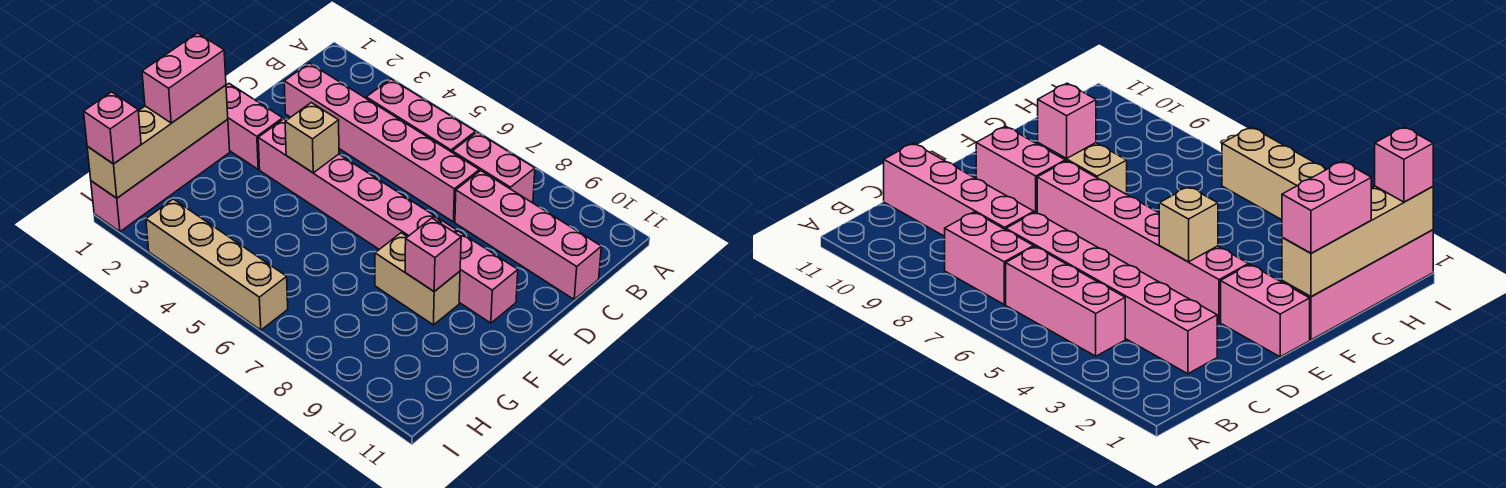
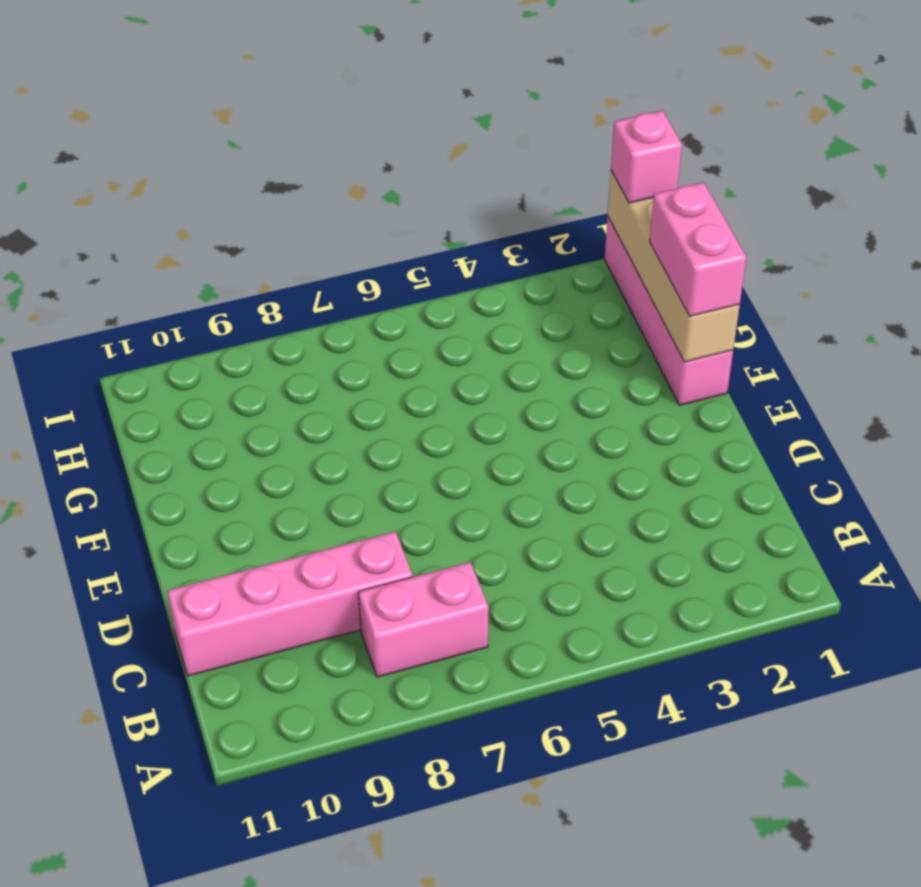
none -> pink brick B4:B6 level 1
none -> pink brick C2:C7 level 1
none -> pink brick E1:E2 level 1

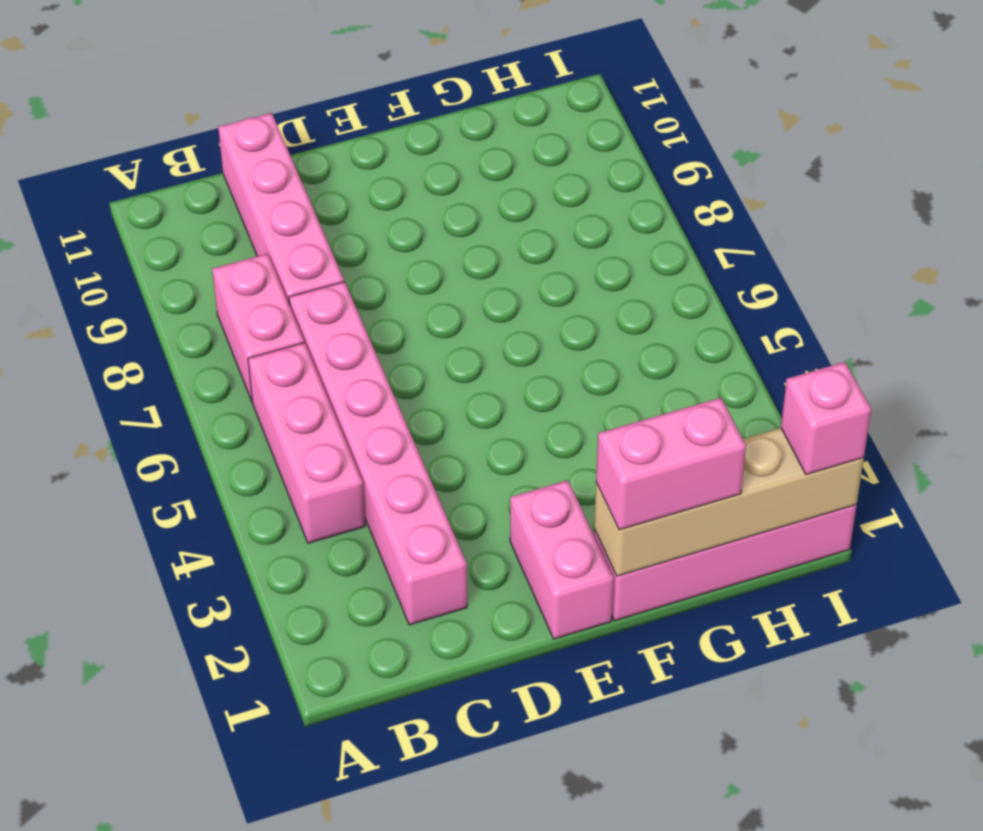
none -> pink brick E3:E8 level 1
none -> pink brick E9:E10 level 1
none -> tan brick F8:F9 level 1

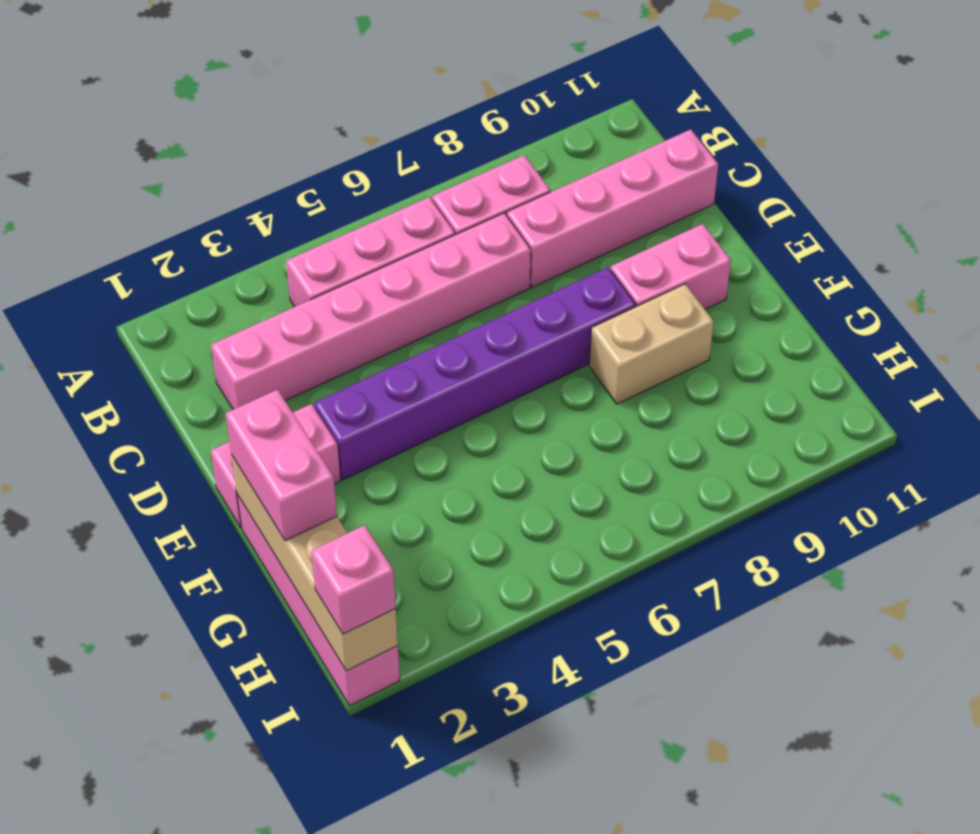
purple brick E3:E8 level 1 -> pink brick E3:E8 level 1
none -> tan brick I3:I6 level 1
none -> tan brick E4 level 2
none -> pink brick F9 level 2

